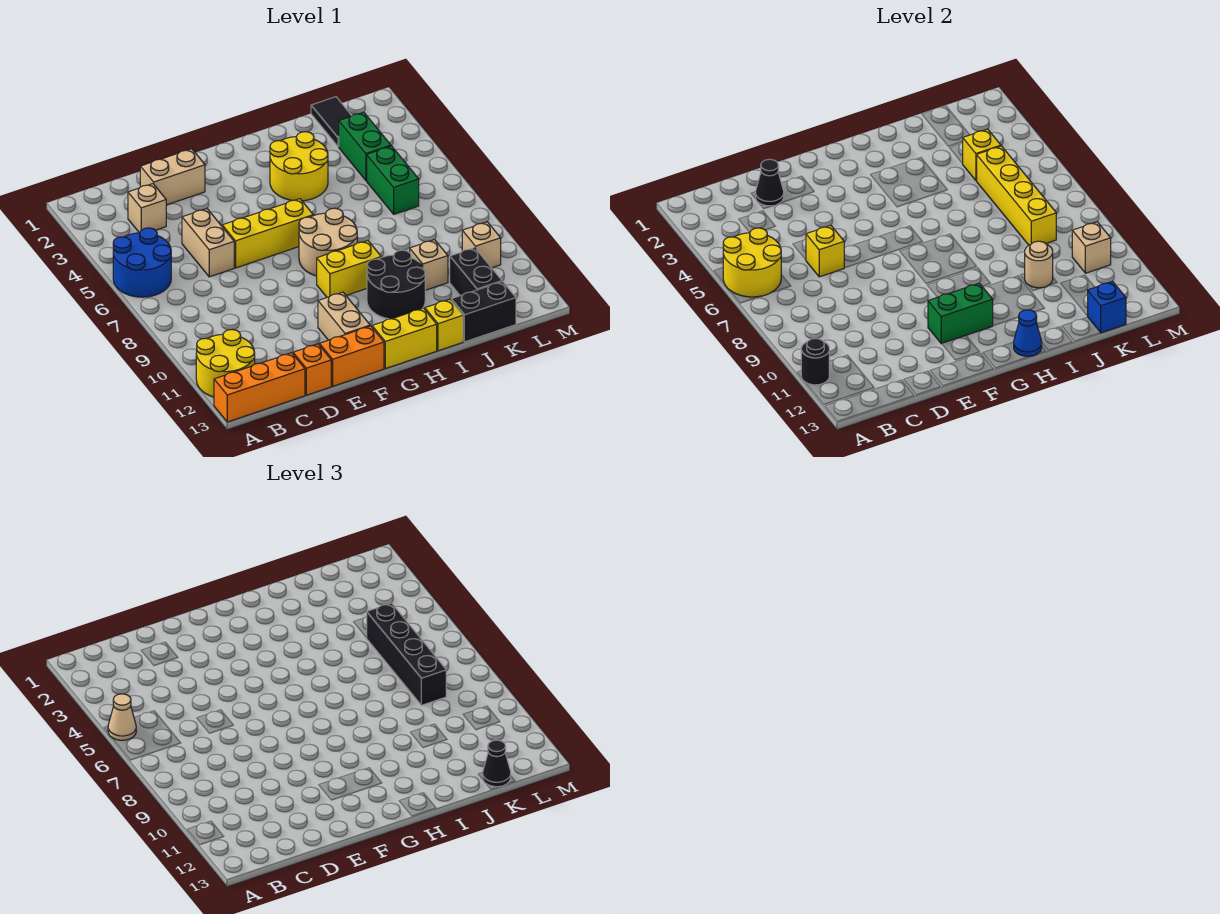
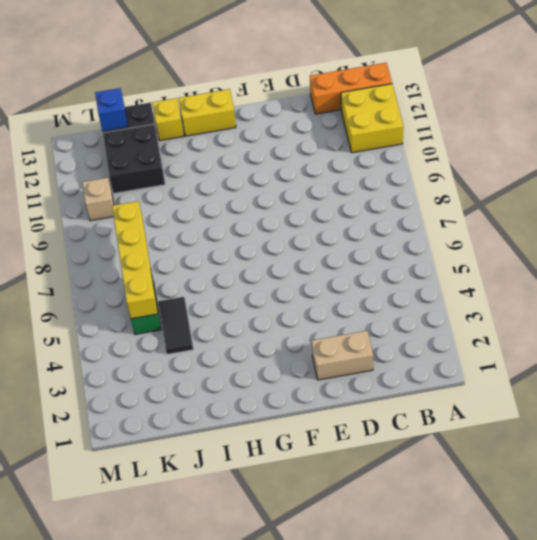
yellow brick A11:B12 level 1 -> yellow round brick A11:B12 level 1
black tile J4:J5 level 1 -> black tile K1:K2 level 1
black brick J11:K12 level 1 -> black brick K11:K12 level 1
none -> blue round brick A5:B6 level 1
none -> tan brick C3 level 1
none -> tan brick D5:D6 level 1
none -> orange brick D13 level 1

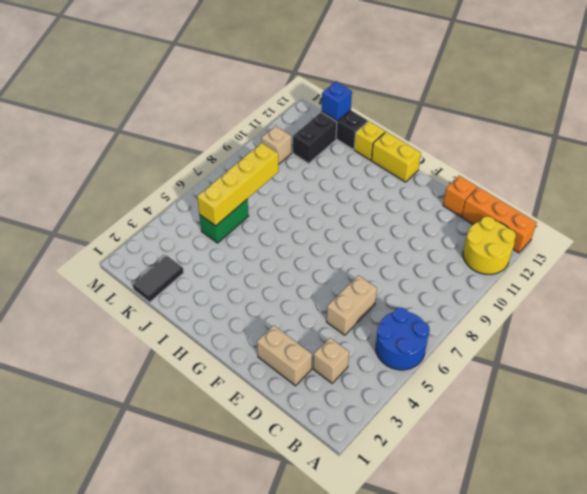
none -> yellow brick E6:G6 level 1
none -> orange brick E13:F13 level 1
none -> tan brick F11:F12 level 1
none -> tan round brick G7:H8 level 1

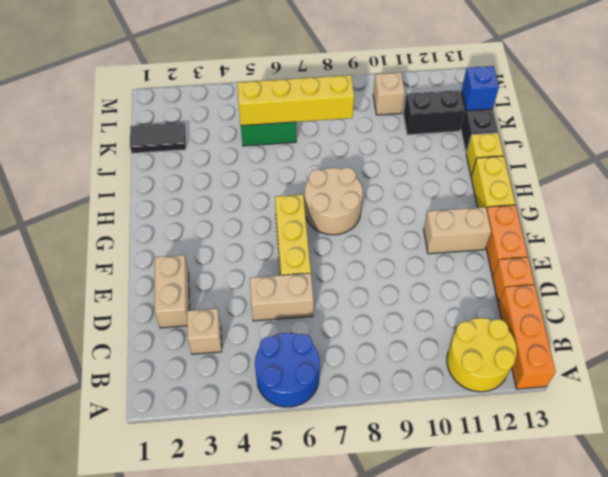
none -> yellow brick G9:H9 level 1
none -> yellow round brick H3:I4 level 1
none -> black round brick H10:I11 level 1
none -> tan brick J10 level 1

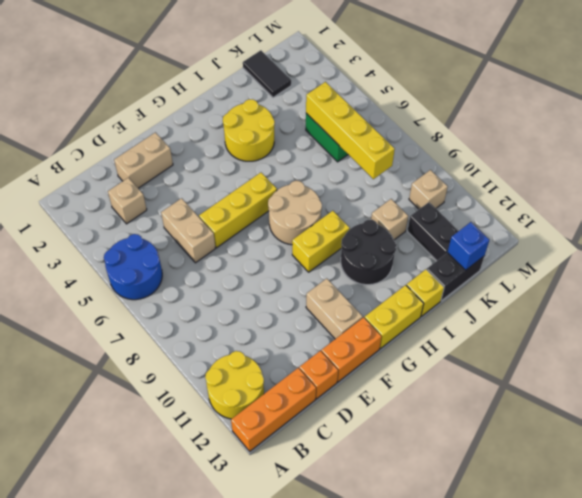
none -> green brick K3:K4 level 1
none -> yellow round brick A5:B6 level 2
none -> black round brick A11 level 2
none -> black cone D2 level 2

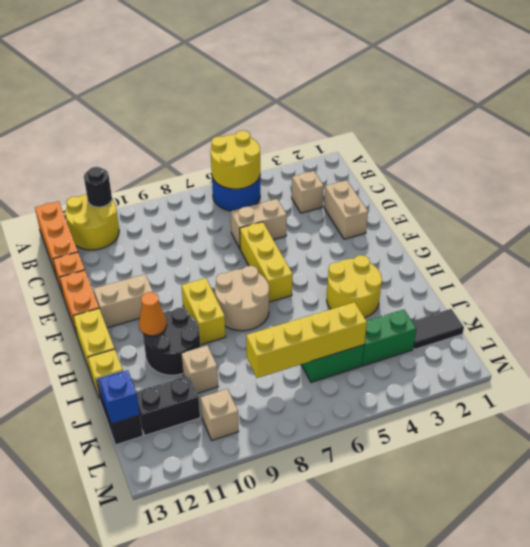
orange cone H11 level 2 -> none
none -> black cone D2 level 2
none -> yellow brick D6 level 2
none -> green brick F11:G11 level 2
none -> blue cone H13 level 2

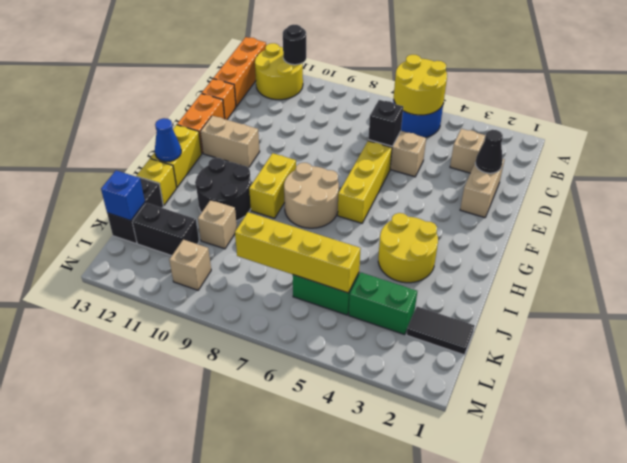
black brick D6 level 2 -> yellow brick D6 level 2
none -> green brick F11:G11 level 2
none -> tan round brick J10 level 2
none -> yellow brick K4 level 2
none -> tan brick L10 level 2

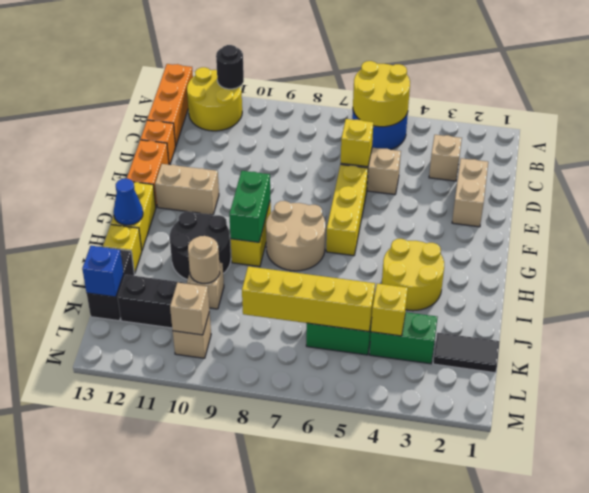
green brick G9:H9 level 2 -> green brick F11:G11 level 2
none -> black cone D2 level 2
none -> tan cone A5 level 3
none -> black brick K5:K8 level 3
none -> black cone K13 level 3

